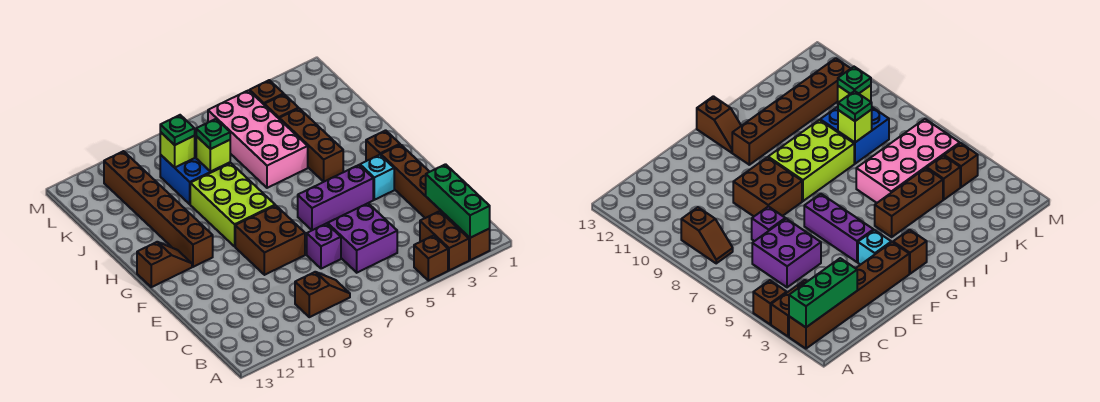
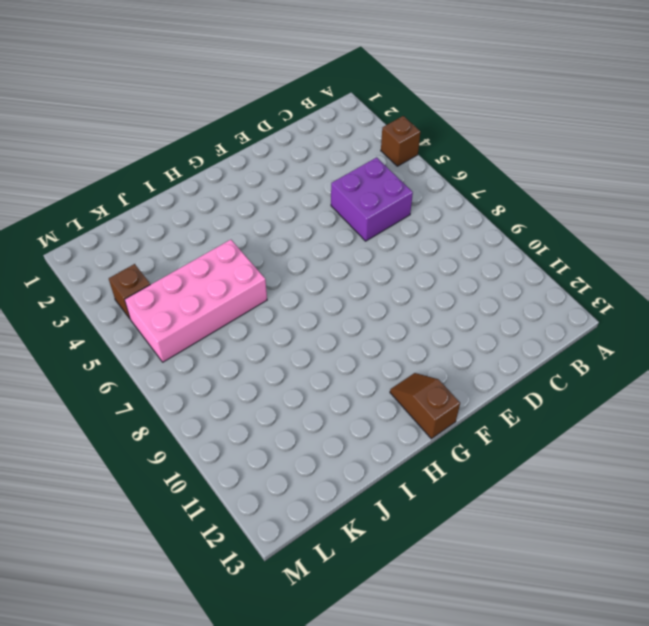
none -> brown brick A2:F2 level 1
none -> brown brick A3:B3 level 1
none -> brown slope B8:B9 level 1 top 9

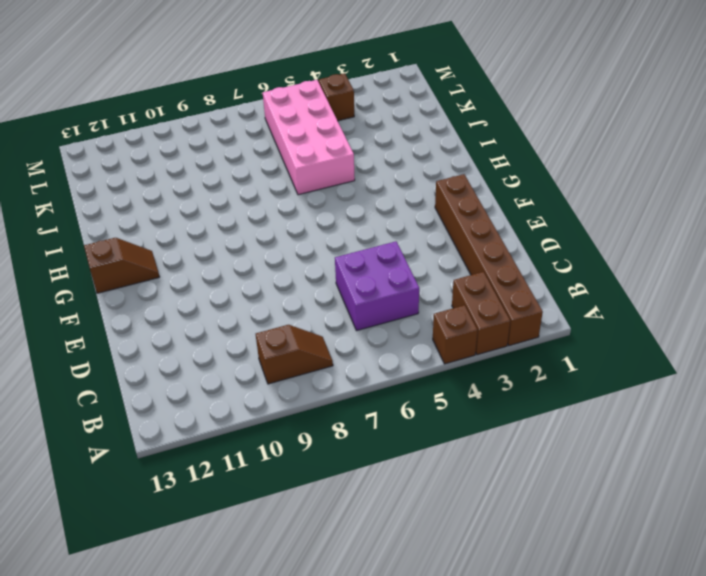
none -> purple brick D7 level 1
none -> brown brick E8:F9 level 1
none -> cyan brick F3 level 1

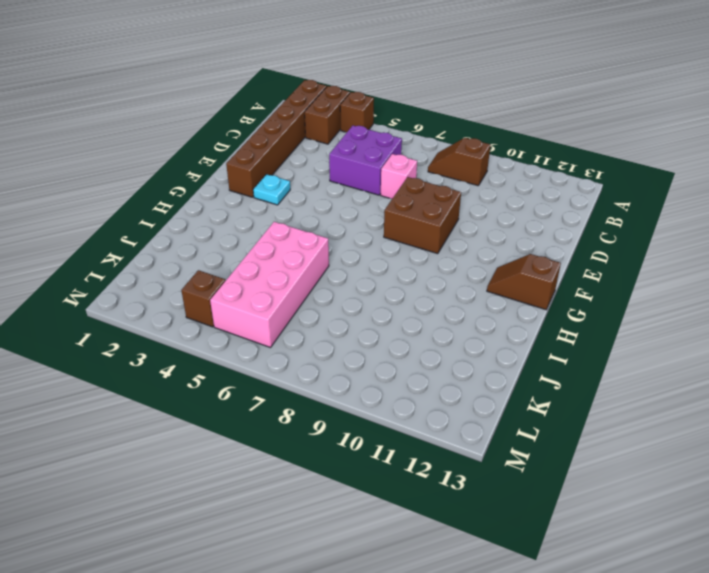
pink brick D7 level 1 -> purple brick D7 level 1
cyan plate F3 level 1 -> cyan brick F3 level 1
none -> purple brick F4:F6 level 1
none -> brown brick G2 level 1
none -> lime brick G8:I9 level 1

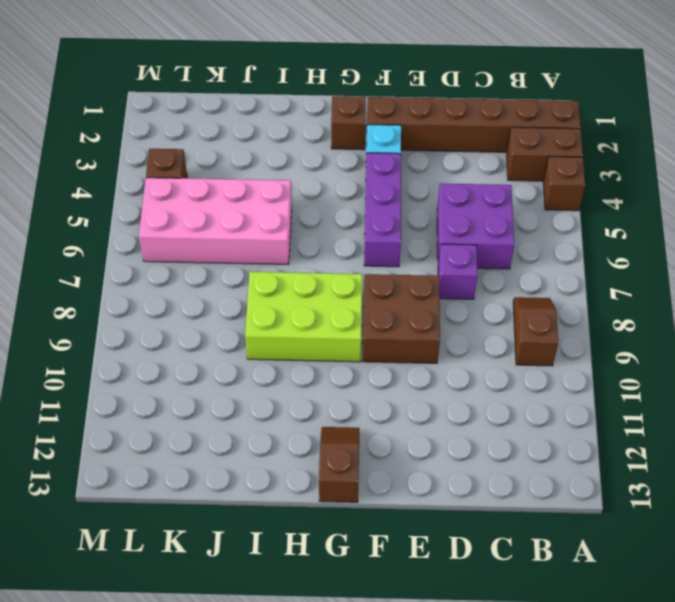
none -> brown brick G11:L11 level 1
none -> brown brick H4:J4 level 1
none -> blue brick J8:K9 level 1

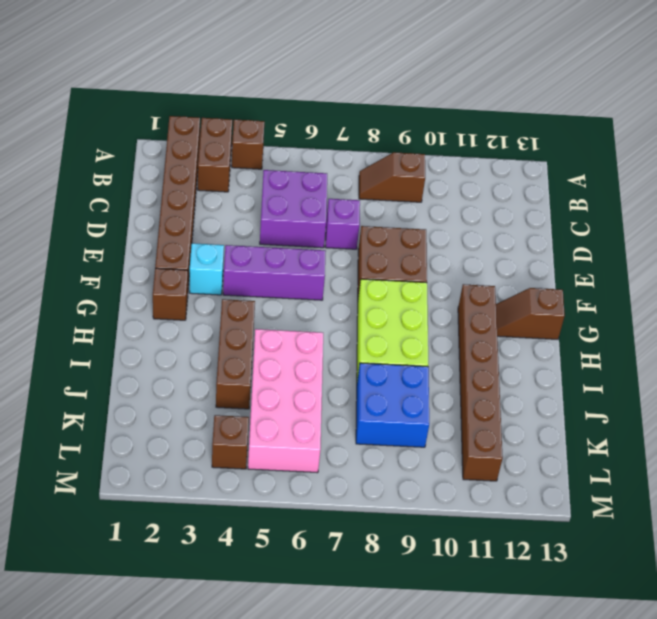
none -> brown brick K4 level 1
none -> green brick A2:C2 level 2
none -> lime brick J8 level 2

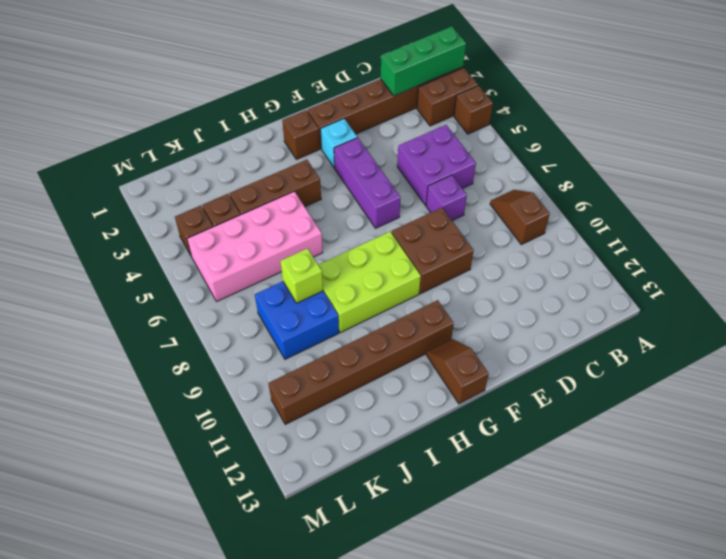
none -> lime brick K9 level 2
none -> green plate J8 level 3
none -> green plate K9 level 3

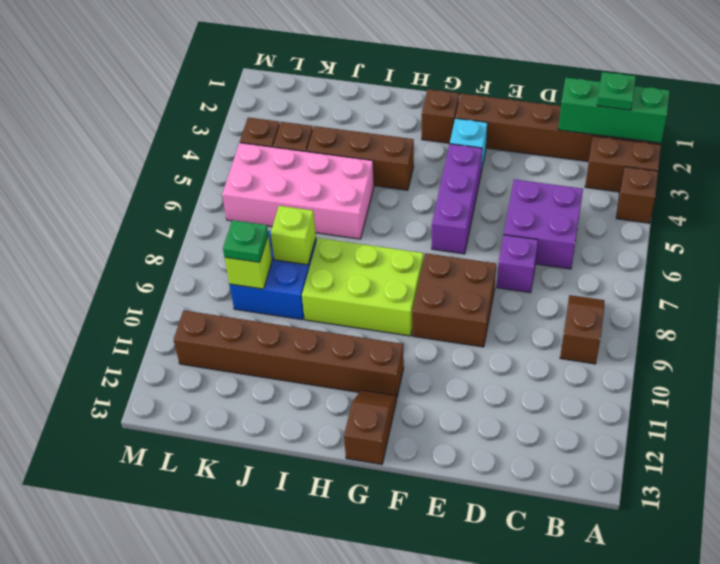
green plate B2 level 3 -> green plate J8 level 3

